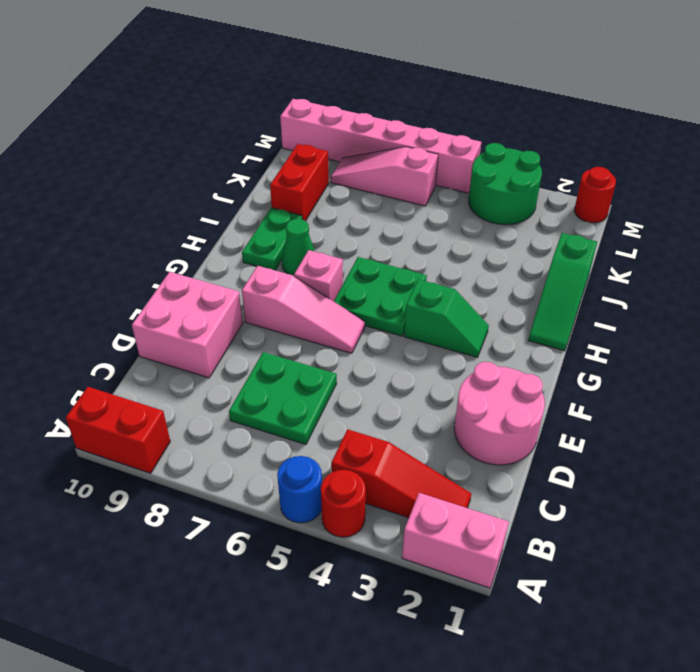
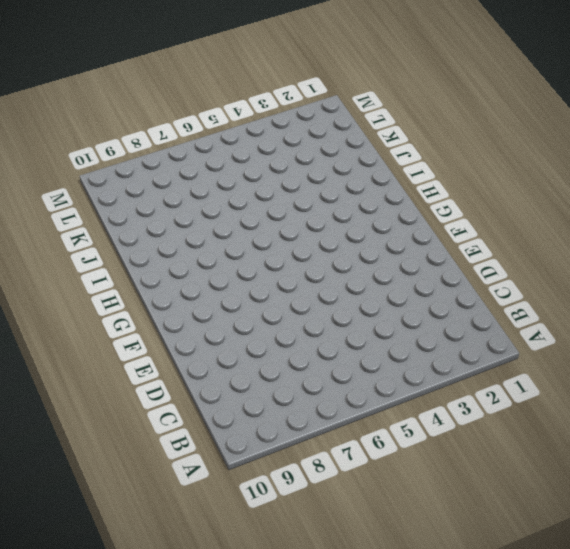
none -> pink brick A1:A2 level 1
none -> red round brick A4 level 1
none -> blue round brick A5 level 1

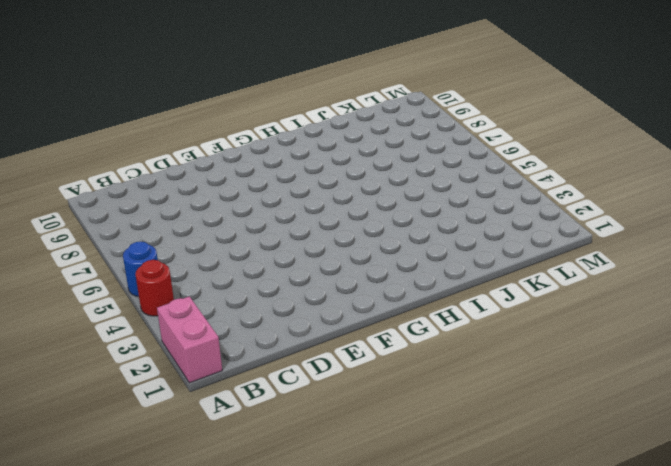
none -> red brick A9:A10 level 1
none -> red slope B2:B4 level 1 top 4
none -> green plate C6:D7 level 1

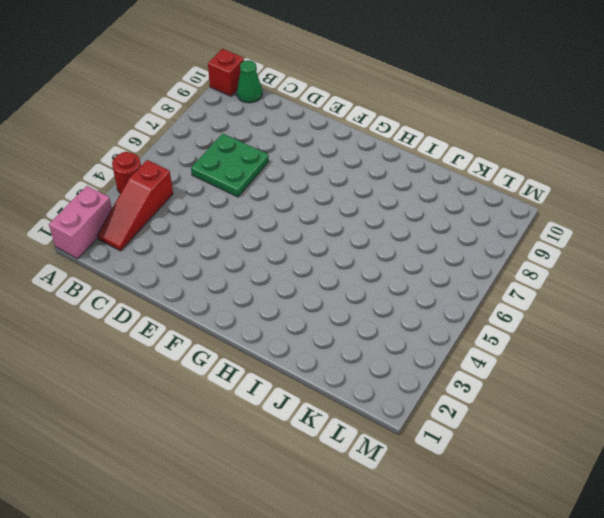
red brick A10 level 1 -> red brick A9:A10 level 1
green cone B10 level 1 -> green cone H8 level 1
none -> blue round brick A5 level 1
none -> pink round brick D1:E2 level 1
none -> pink brick D9:E10 level 1

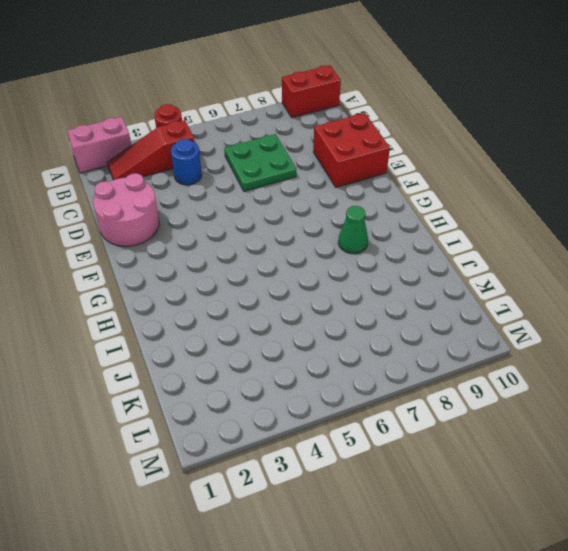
blue round brick C4 level 1 -> blue round brick A5 level 1
red brick D9:E10 level 1 -> pink brick D9:E10 level 1
none -> pink slope F6:F8 level 1 top 8
none -> green slope G3:G4 level 1 top 4
none -> green plate G5:H6 level 1

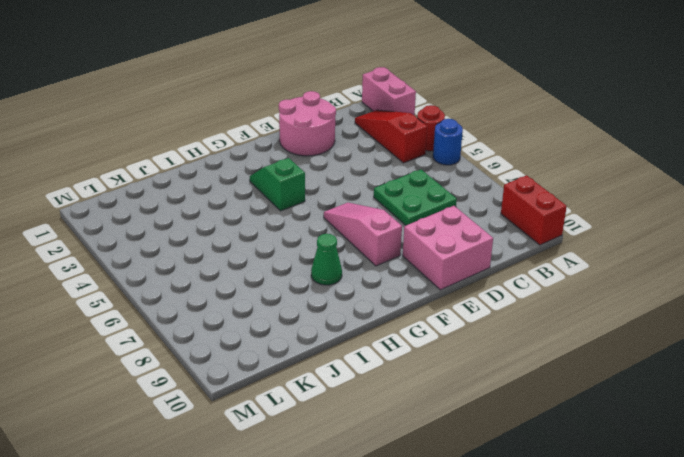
none -> green plate G5:H6 level 1
none -> pink brick G7 level 1
none -> green slope H1:J1 level 1 top J

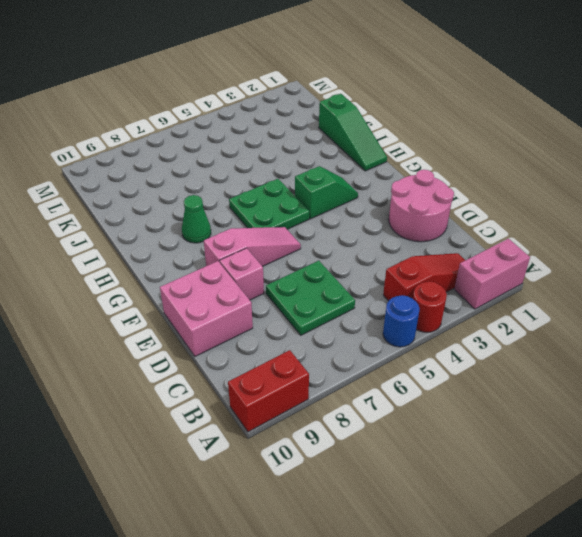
pink brick E8 level 1 -> pink brick G7 level 1
none -> green plate H9:I9 level 1
none -> red brick J9:K9 level 1
none -> green round brick L3:M4 level 1

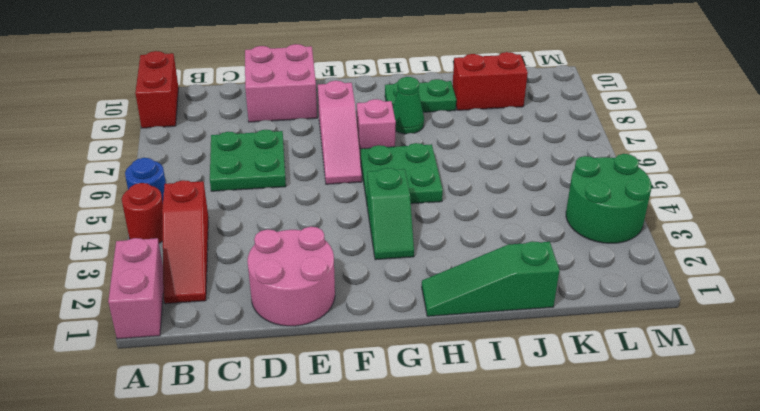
none -> pink slope L6:L8 level 1 top 6
none -> red round brick M1 level 1
none -> pink brick M5:M10 level 1

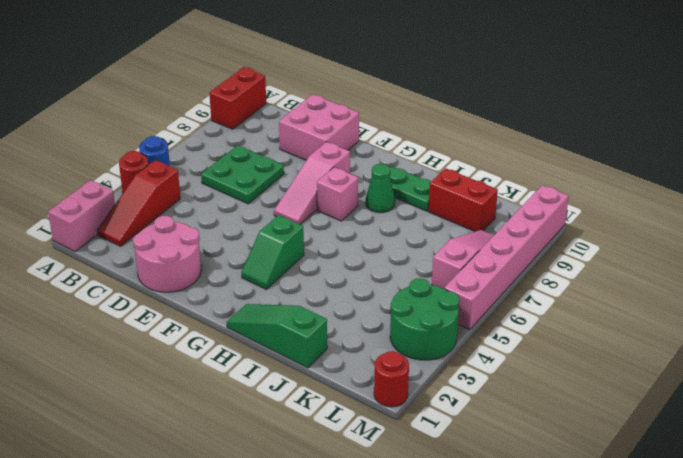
none -> green plate G5:H6 level 1

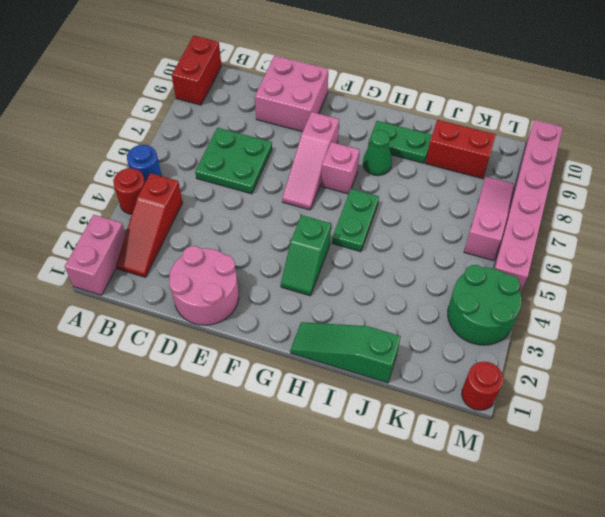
green plate H5:H6 level 1 -> green plate G5:H6 level 1

